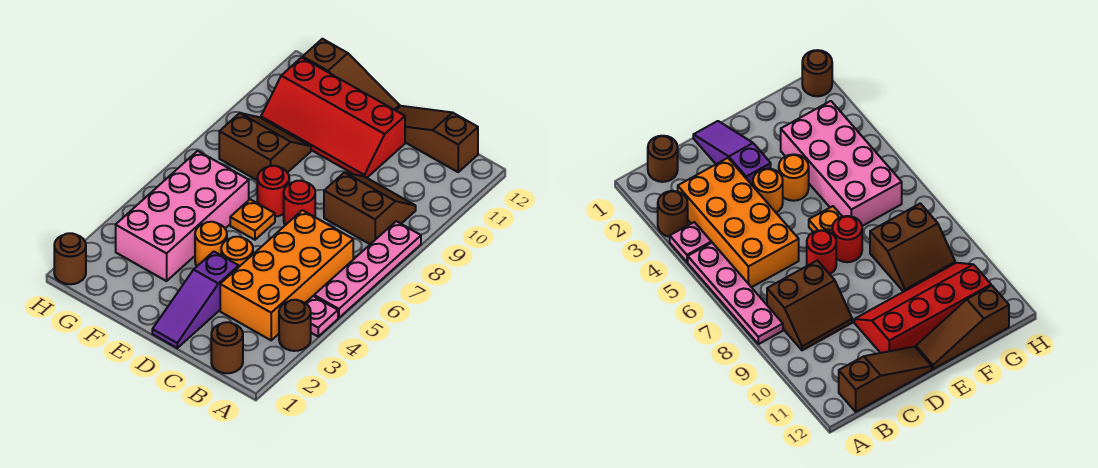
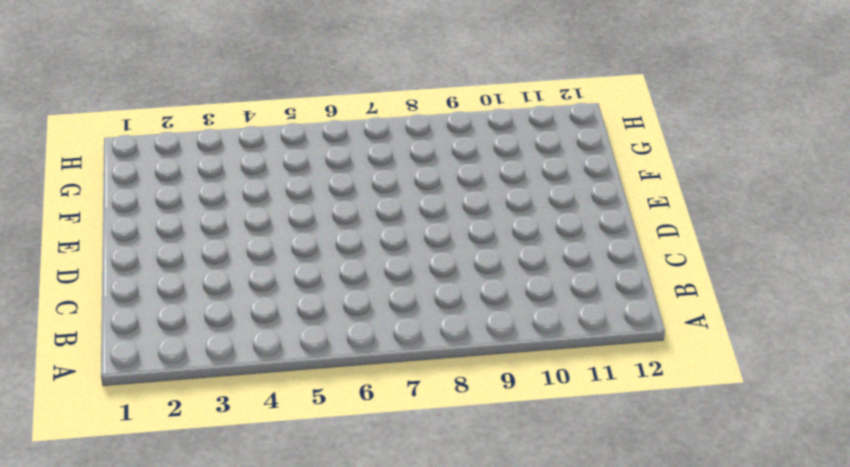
none -> brown round brick A3 level 1
none -> pink plate A4 level 1
none -> pink plate A5:A8 level 1

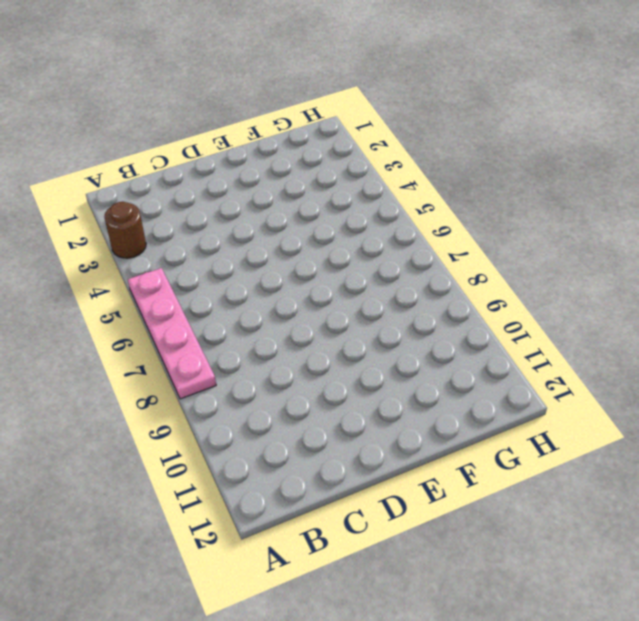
none -> pink plate A4 level 1
none -> brown round brick B1 level 1
none -> orange brick B3:C6 level 1

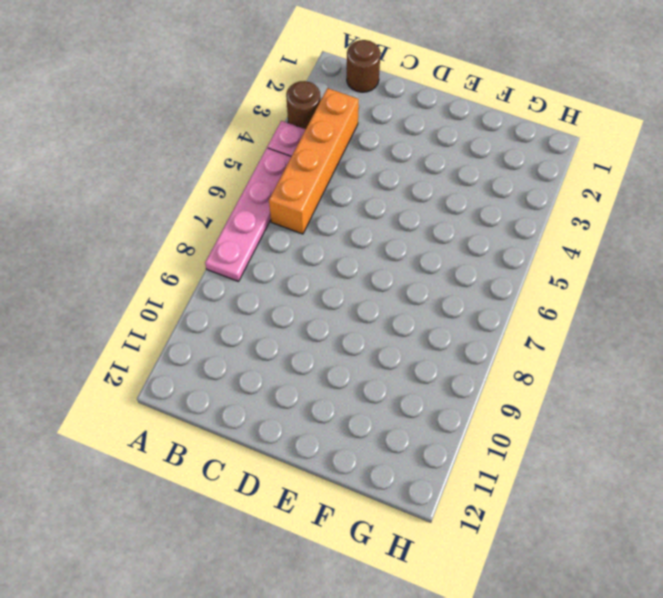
orange brick B3:B6 level 1 -> orange brick B3:C6 level 1
none -> brown slope B8:C9 level 1 top 8
none -> brown slope B12:D12 level 1 top B
none -> purple slope D1:D3 level 1 top 3

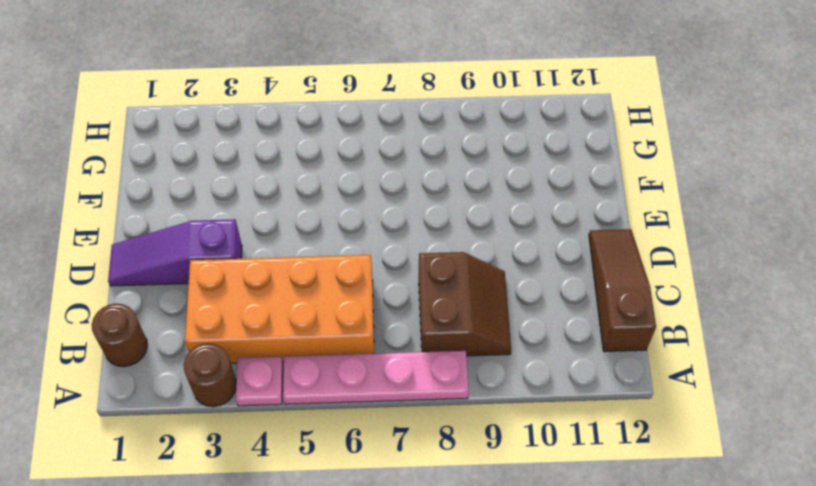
none -> orange round brick D4 level 1
none -> red round brick D7 level 1
none -> red slope D10:G11 level 1 top 11

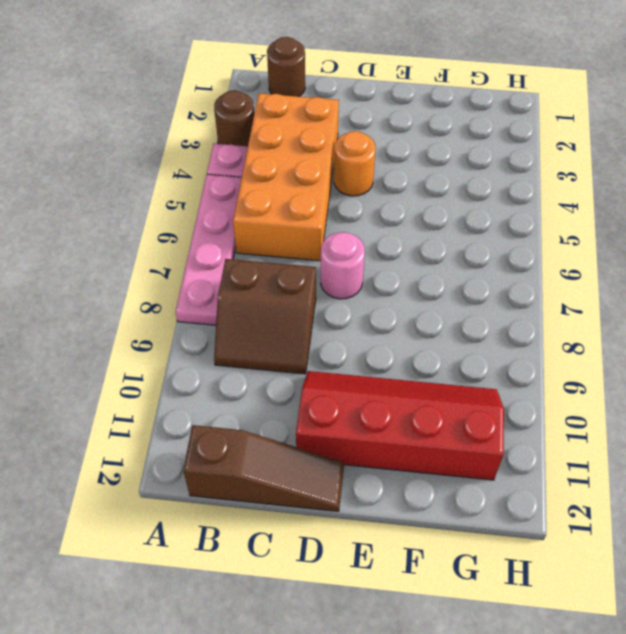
pink round brick D7 level 1 -> red round brick D7 level 1
none -> purple slope D1:D3 level 1 top 3
none -> orange round brick E4 level 1
none -> orange plate E6 level 1

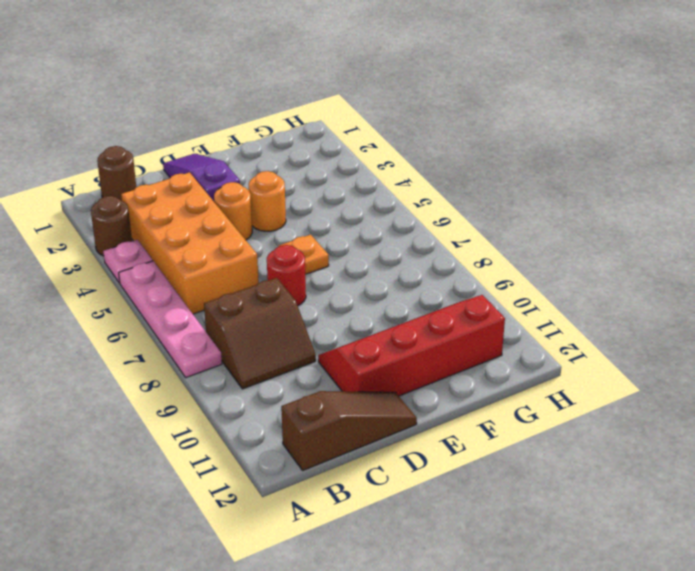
none -> red round brick E7 level 1
none -> brown slope E12:G12 level 1 top G
none -> pink brick F3:G6 level 1

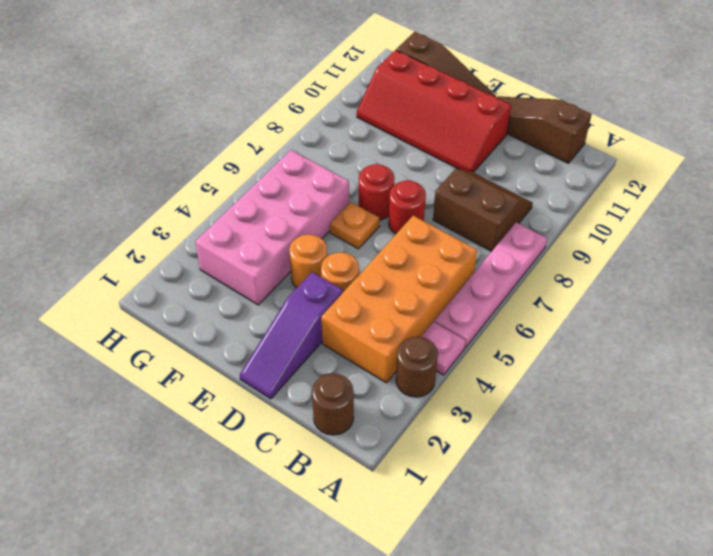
none -> brown slope F8:G9 level 1 top 8
none -> brown round brick H1 level 1

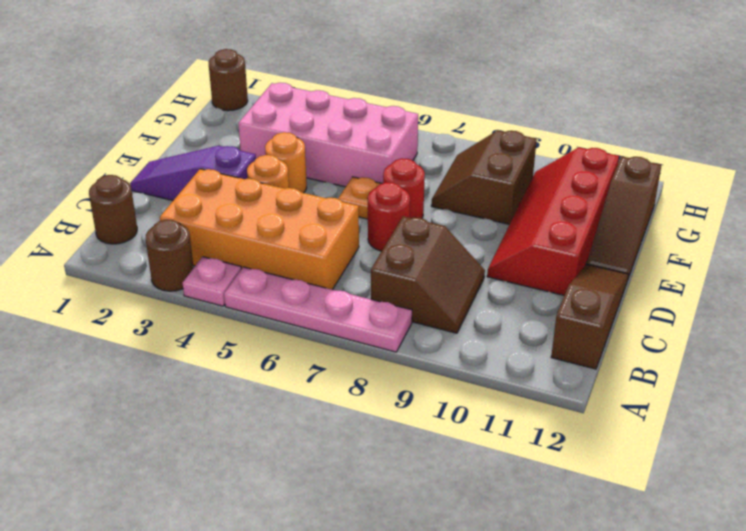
brown slope F8:G9 level 1 top 9 -> brown slope F8:G9 level 1 top 8

